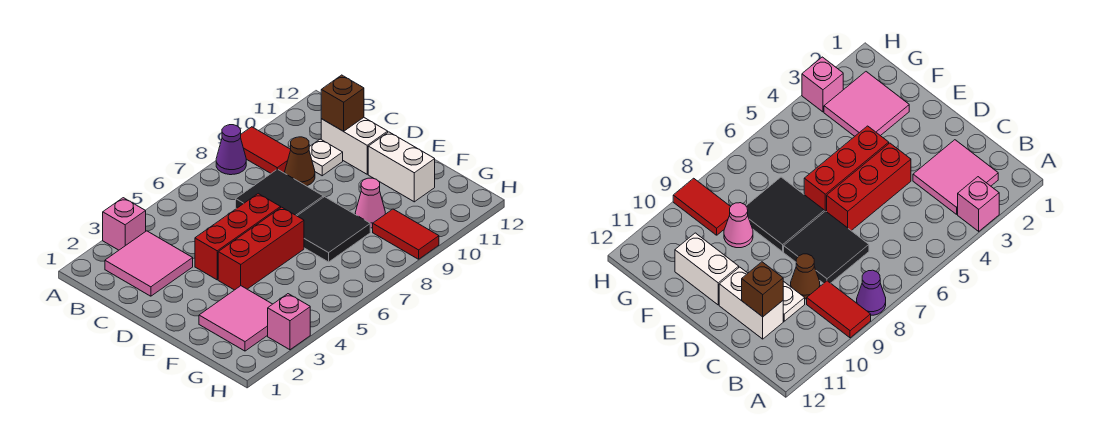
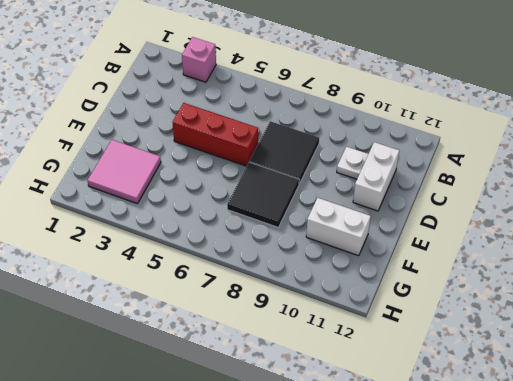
white brick F10:F11 level 1 -> white brick E11:F11 level 1
none -> purple cone A8 level 1
none -> red tile A9:B9 level 1
none -> pink tile B2:C3 level 1

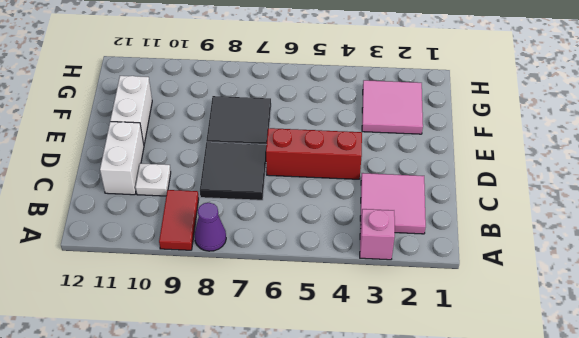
none -> brown cone C9 level 1
none -> red brick E4:E6 level 1
none -> pink cone F9 level 1

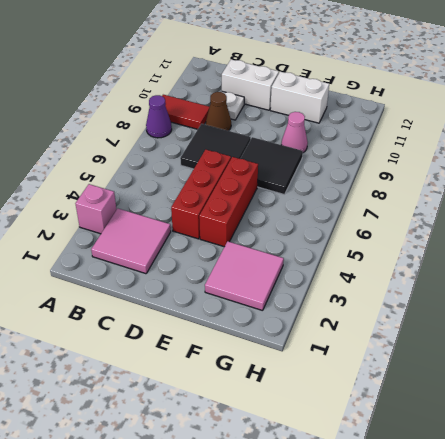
none -> red tile G9:H9 level 1
none -> pink brick H3 level 1
none -> brown brick C11 level 2

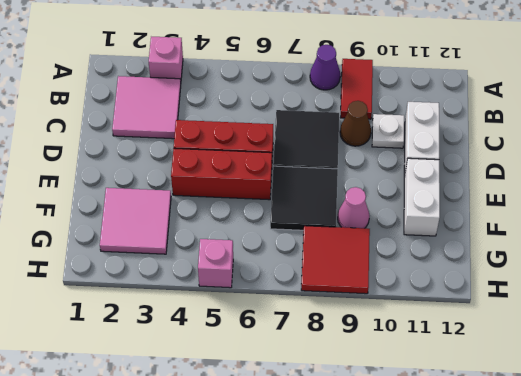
red tile G8:H9 level 1 -> red tile G9:H9 level 1
pink brick H5 level 1 -> pink brick H3 level 1
none -> brown brick C11 level 2

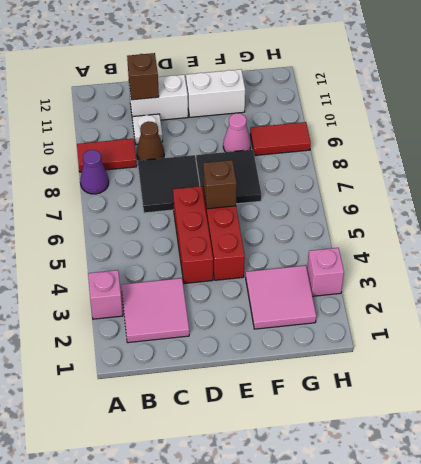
brown brick E6 level 2 -> none

